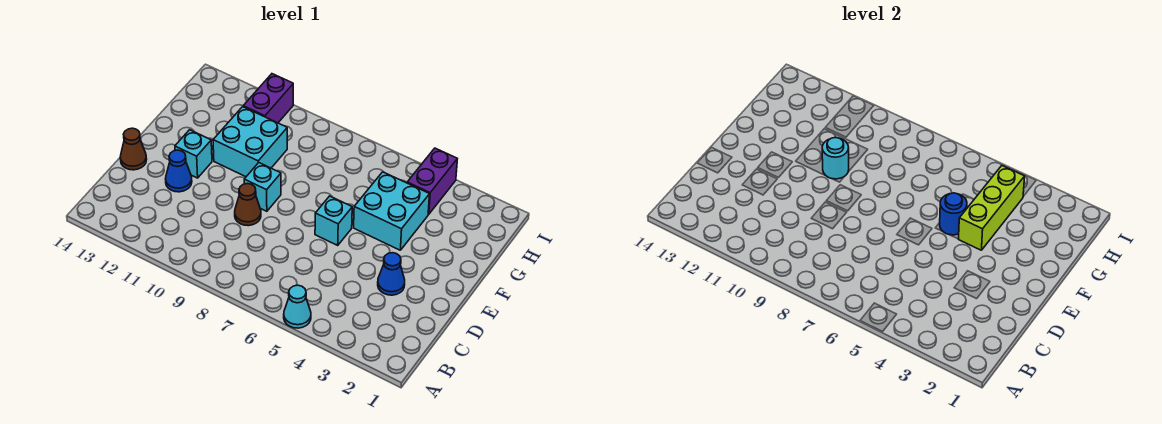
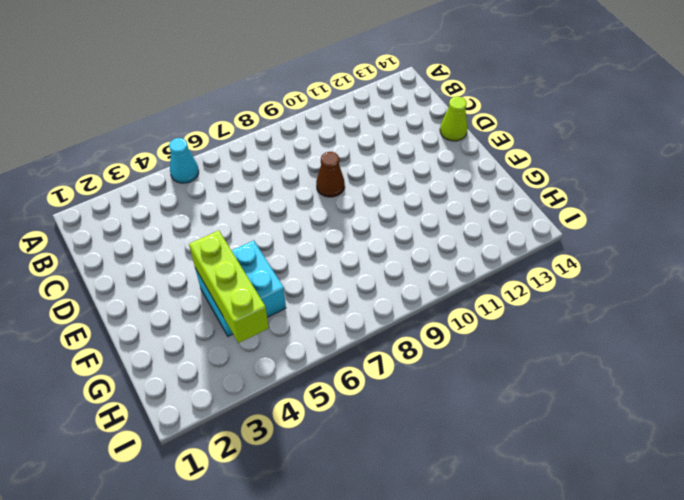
lime cone D14 level 1 -> brown cone D14 level 1
none -> blue cone D3 level 1
none -> blue cone D12 level 1
none -> cyan brick E6 level 1

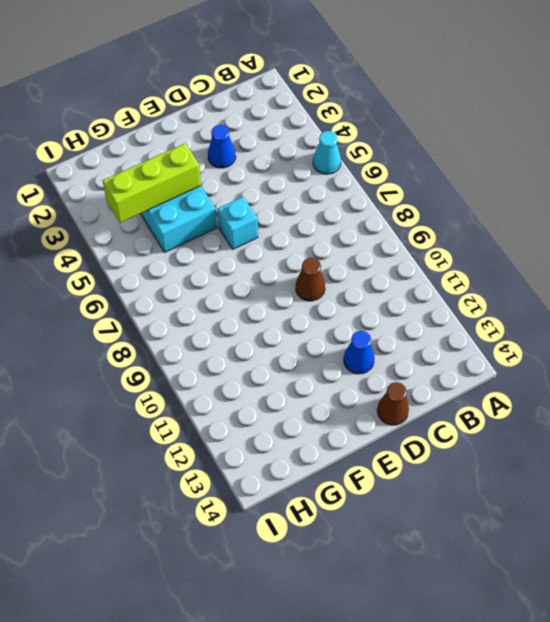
none -> cyan brick E9 level 1
none -> cyan brick E12 level 1
none -> cyan brick F10:G11 level 1

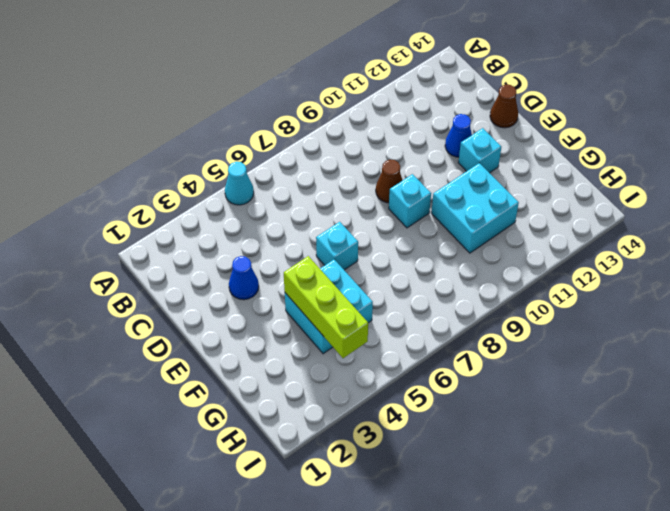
none -> purple brick H4:I4 level 1
none -> purple brick H11:I11 level 1
none -> blue round brick F5 level 2

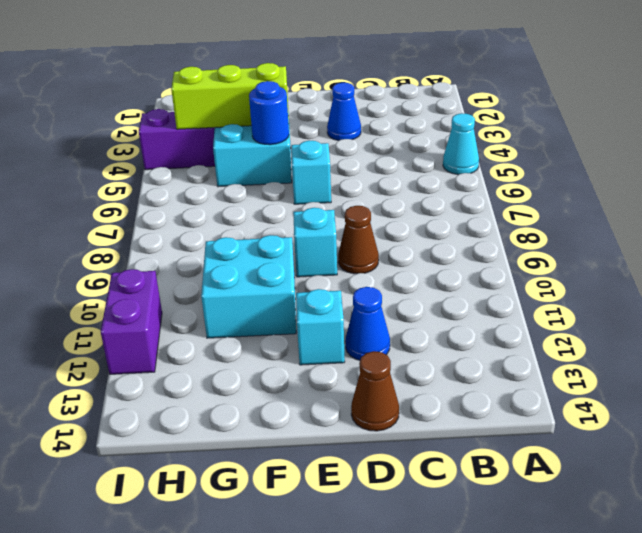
purple brick I11:I12 level 1 -> purple brick H11:I11 level 1
none -> cyan round brick F10 level 2

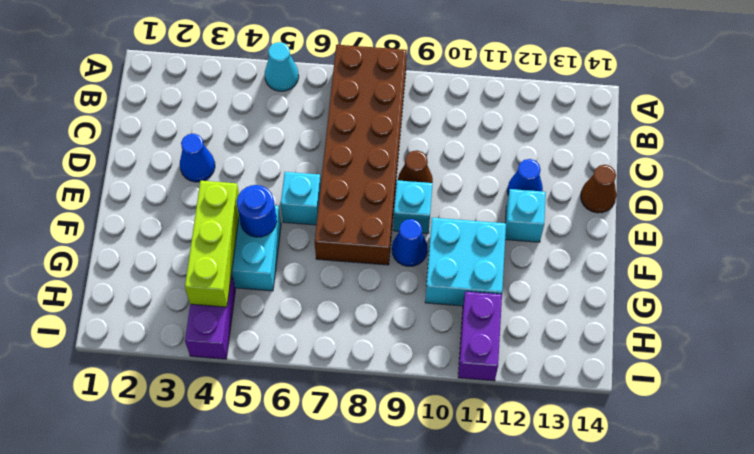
brown brick A7:F8 level 1 -> none
blue cone F9 level 1 -> none
none -> cyan round brick F10 level 2

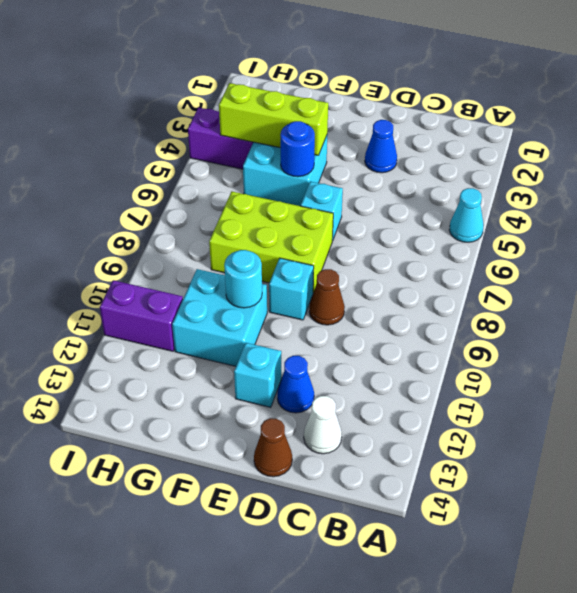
white cone C13 level 1 -> none
lime brick E7:G8 level 1 -> none

